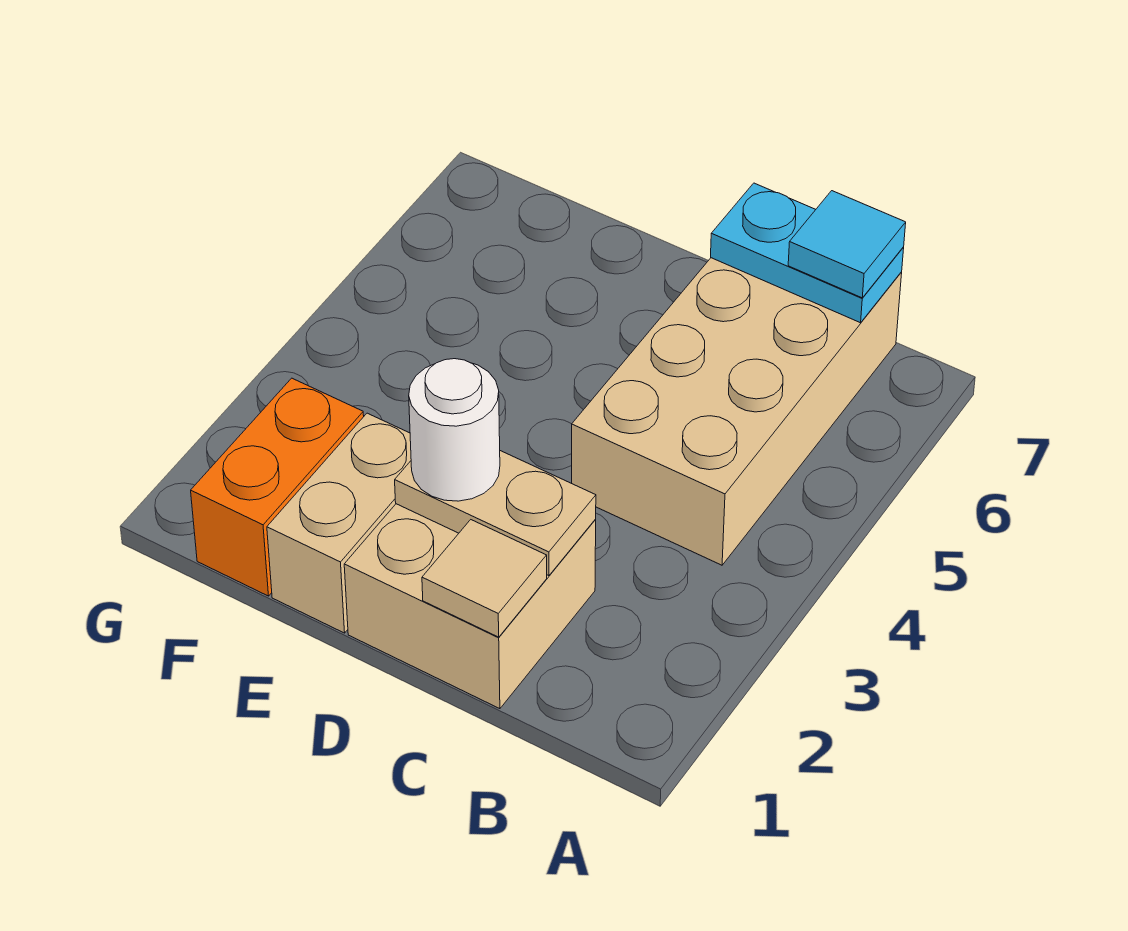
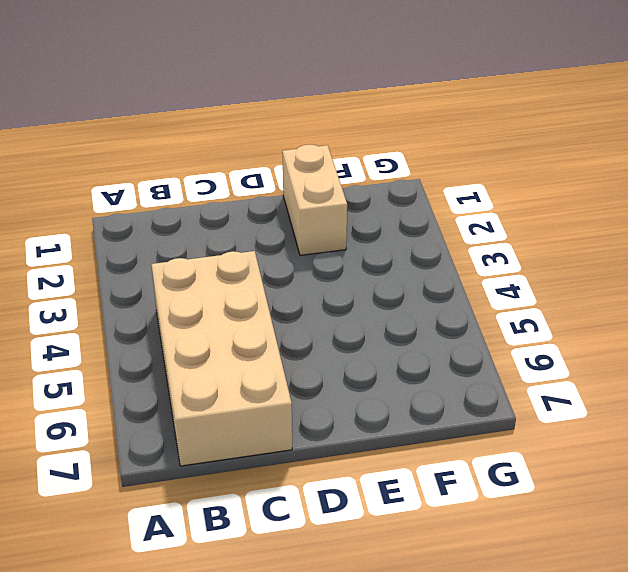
none -> tan brick C1:D2 level 1
none -> orange brick F1:F2 level 1

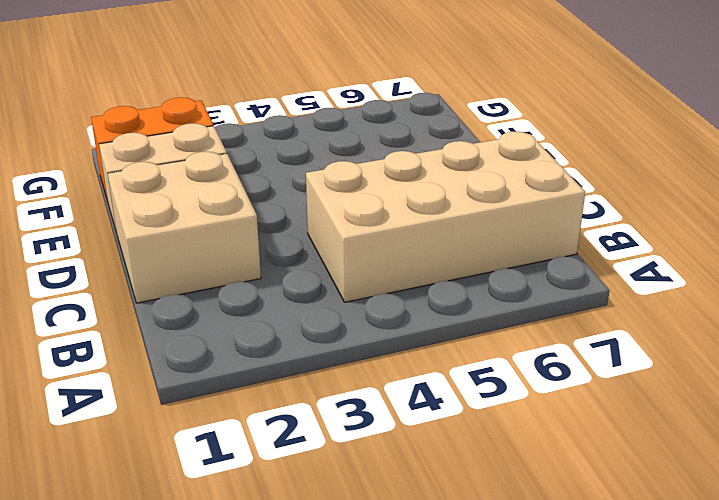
none -> cyan plate B7:C7 level 2
none -> tan tile C1 level 2

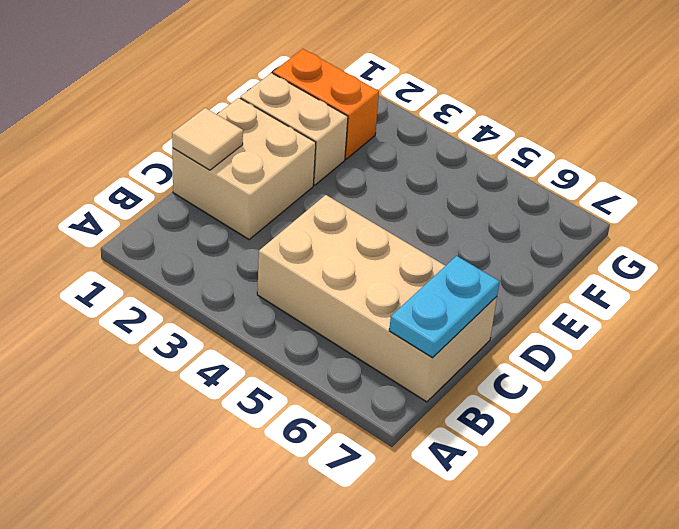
none -> tan plate C2:D2 level 2
none -> cyan tile B7 level 3

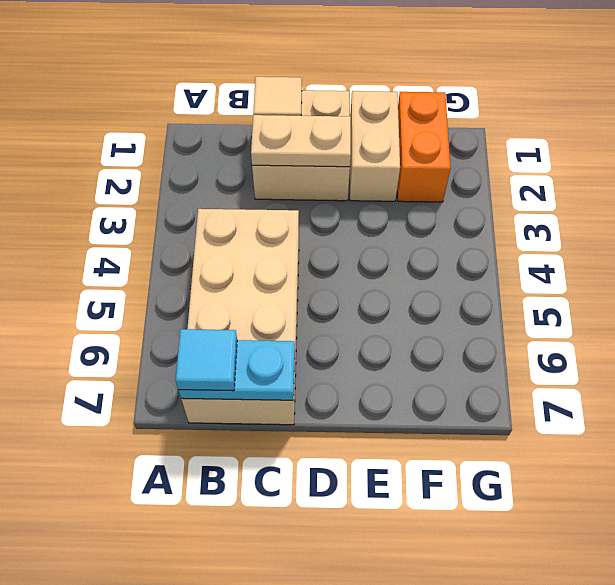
none -> white round brick D2 level 3

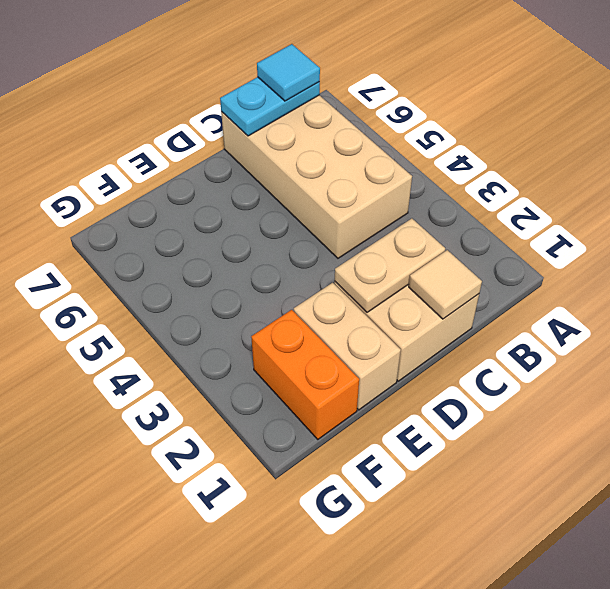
none -> white round brick D2 level 3

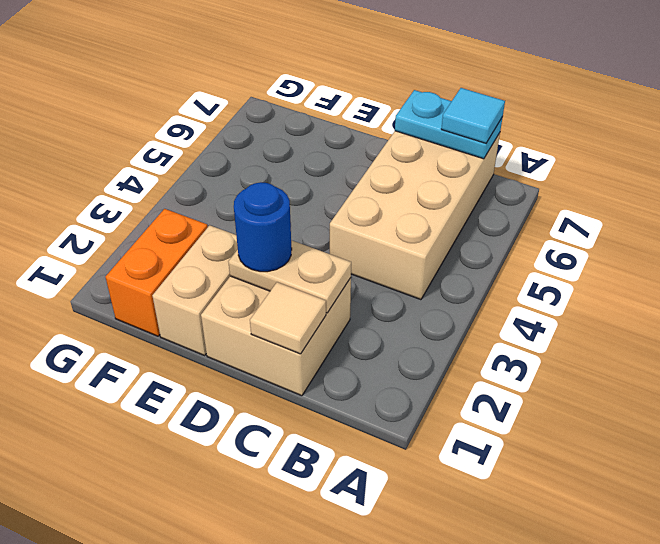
blue round brick D2 level 3 -> white round brick D2 level 3

